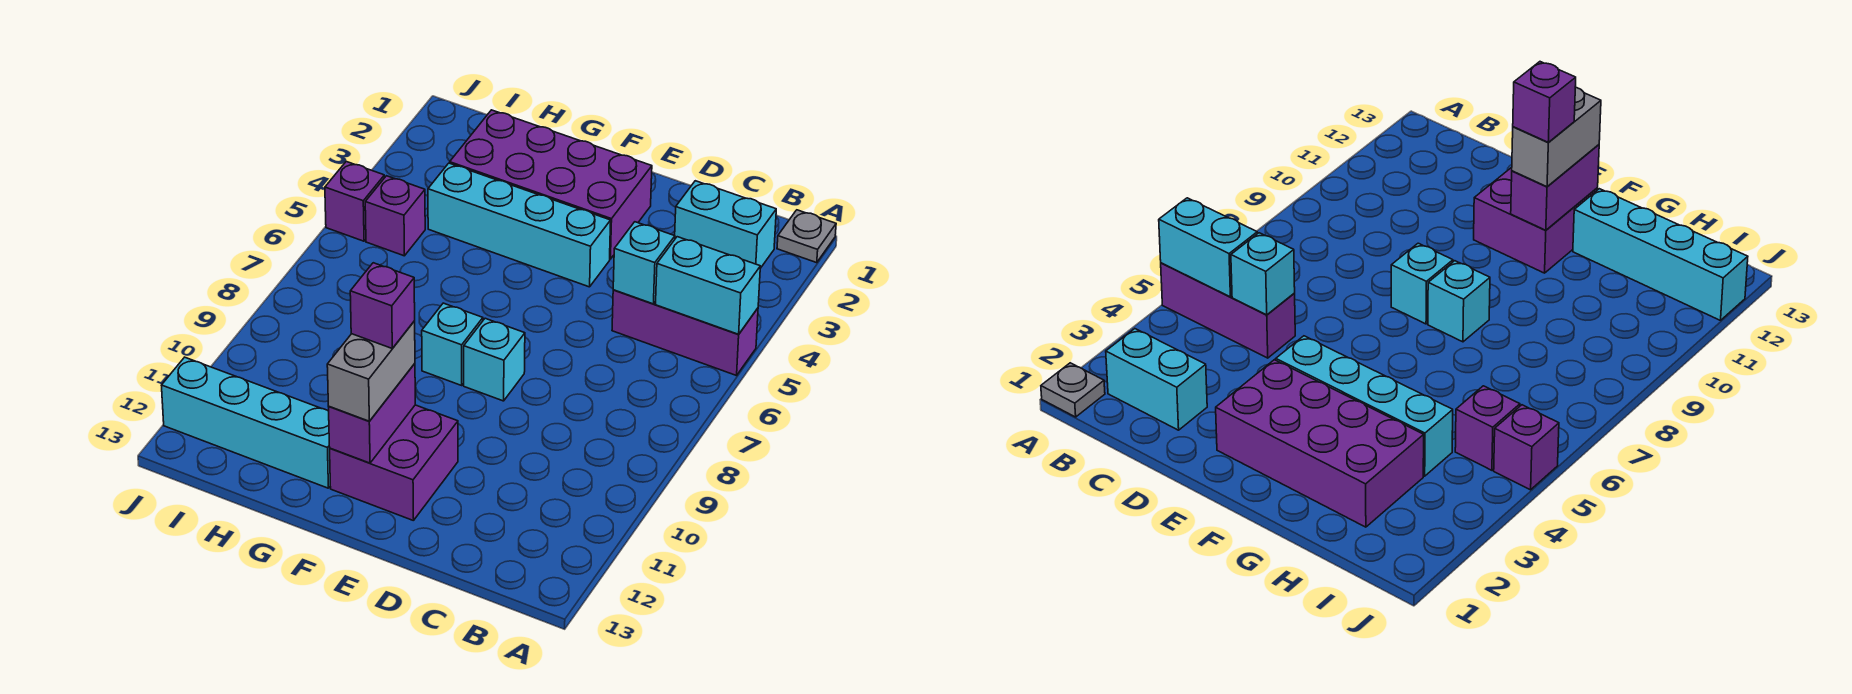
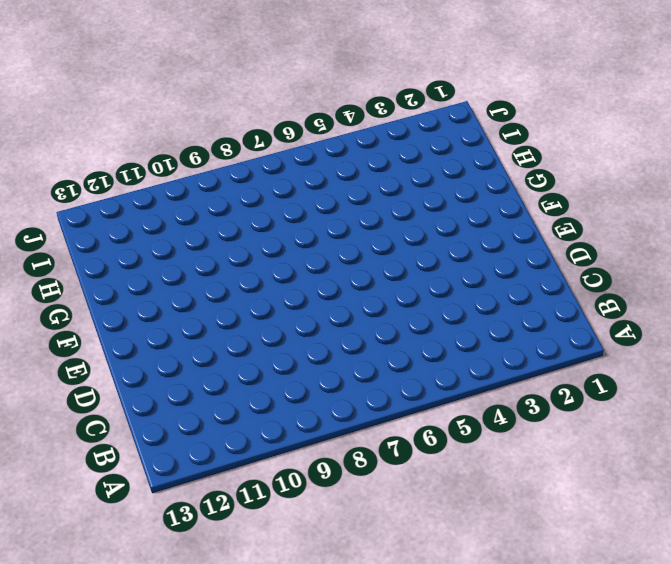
none -> grey plate A1 level 1
none -> purple brick A5:C5 level 1
none -> cyan brick B2:C2 level 1

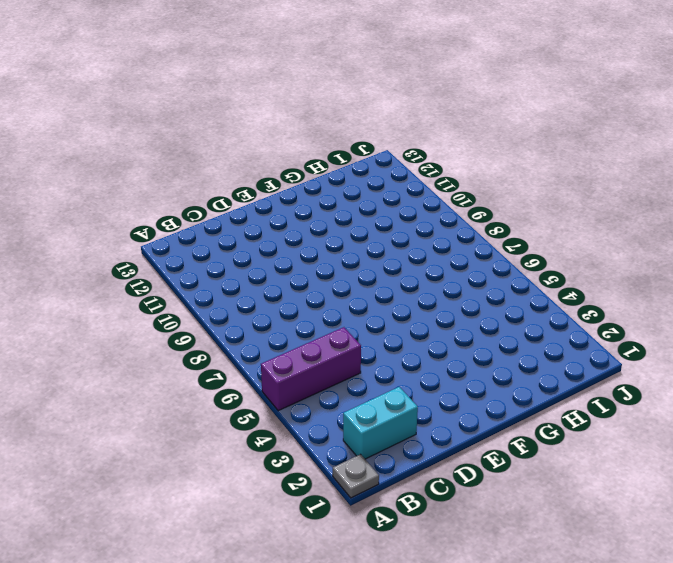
none -> purple brick E2:H3 level 1
none -> cyan brick E4:H4 level 1
none -> cyan brick E8 level 1

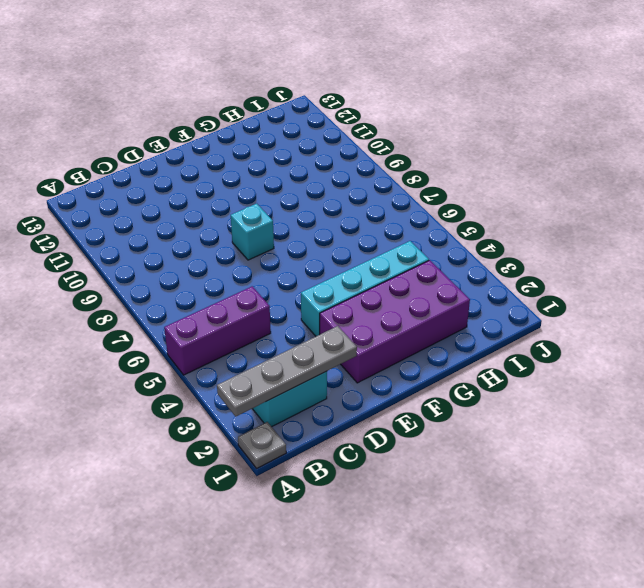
grey plate A2:D2 level 2 -> none
none -> purple brick E11:F12 level 1
none -> cyan brick F8 level 1
none -> cyan brick G12:J12 level 1

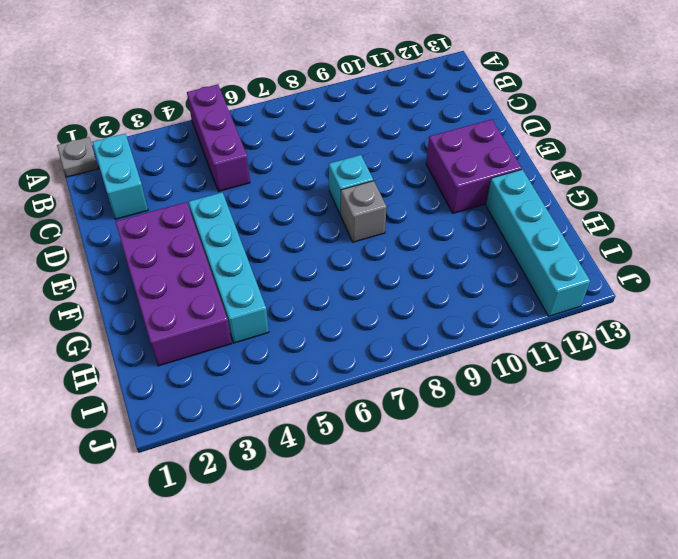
grey brick F8 level 1 -> cyan brick F8 level 1
none -> purple brick I5 level 1
none -> purple brick J5 level 1
none -> cyan brick A5:B5 level 2

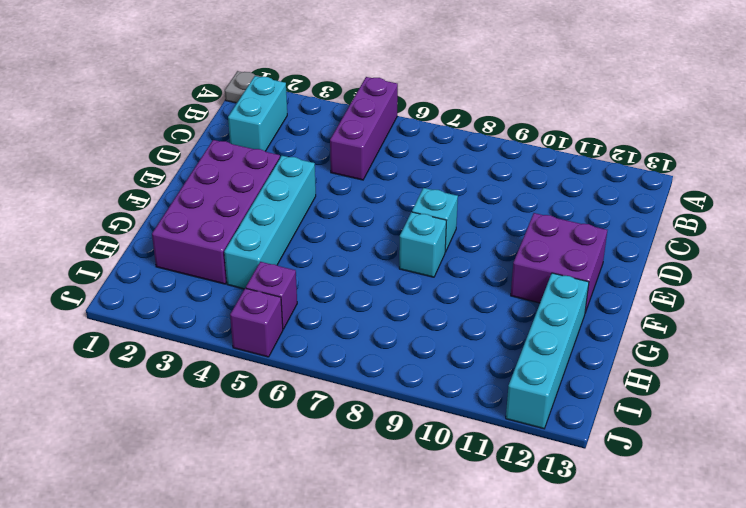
none -> cyan brick A5:B5 level 2
none -> cyan brick C5 level 2
none -> purple brick F11:F12 level 2

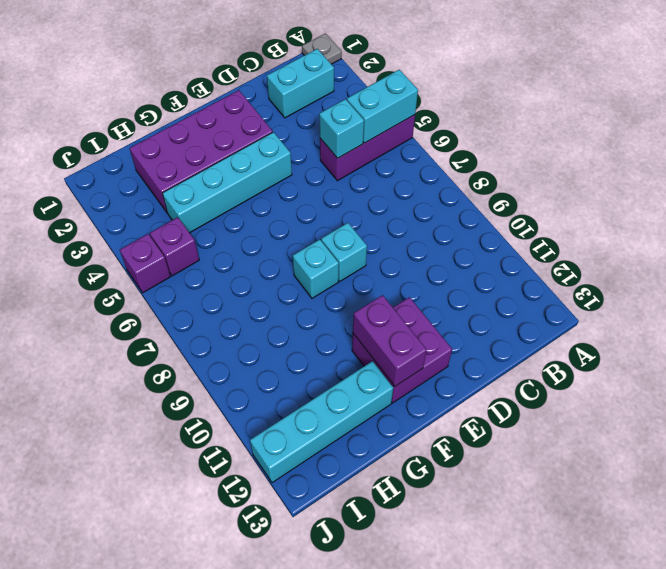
none -> grey brick F11:F12 level 3
none -> purple brick F11 level 4

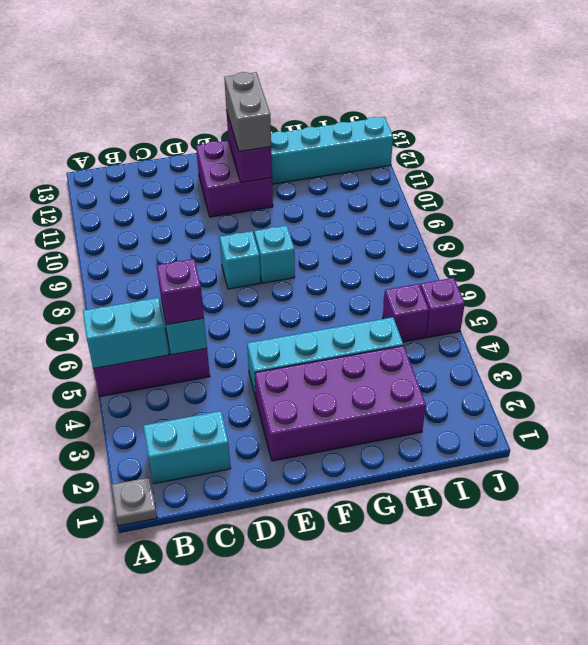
purple brick C5 level 3 -> purple brick F11 level 4

